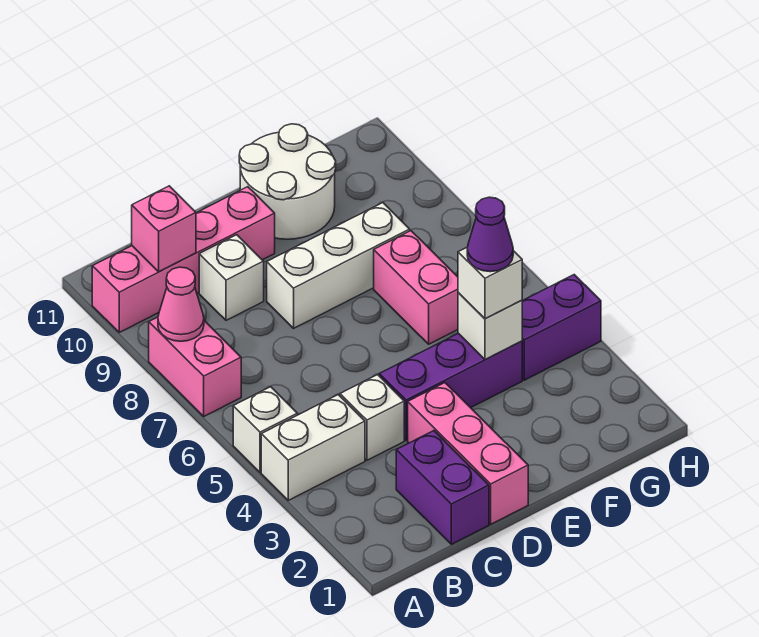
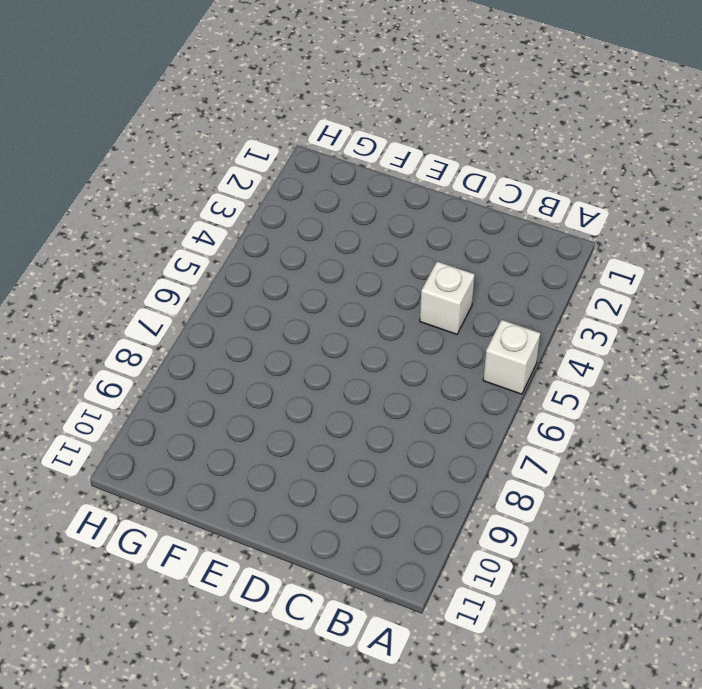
none -> white brick A4:B4 level 1
none -> pink brick A7:A8 level 1
none -> pink brick A10:D10 level 1

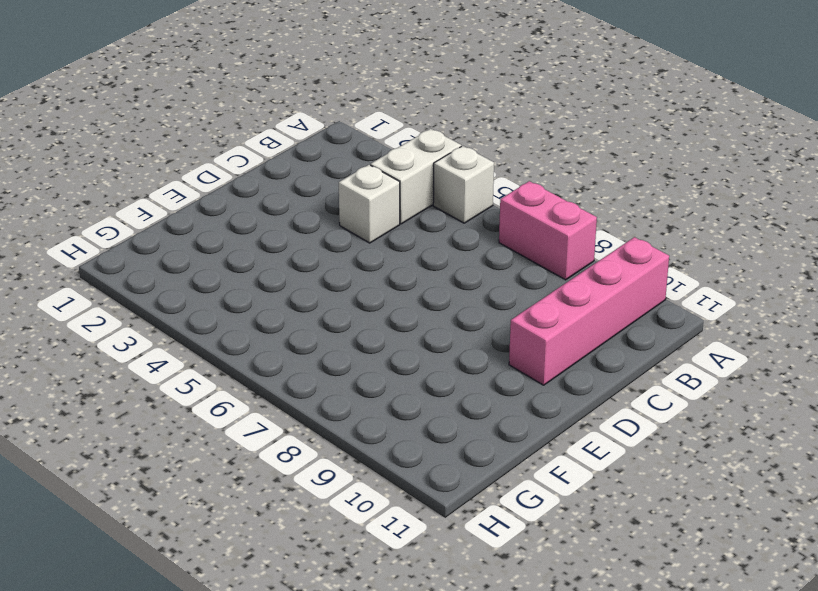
none -> purple brick C1:C2 level 1
none -> white brick C9 level 1
none -> pink brick D1:D3 level 1

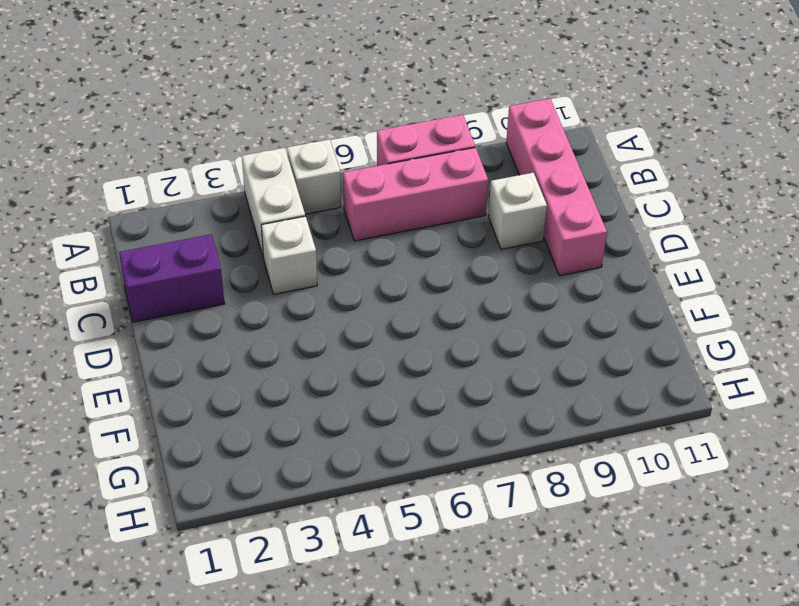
pink brick B6:B8 level 1 -> pink brick D1:D3 level 1
none -> purple brick D4:F4 level 1
none -> white brick D8:F8 level 1
none -> white round brick E10:F11 level 1

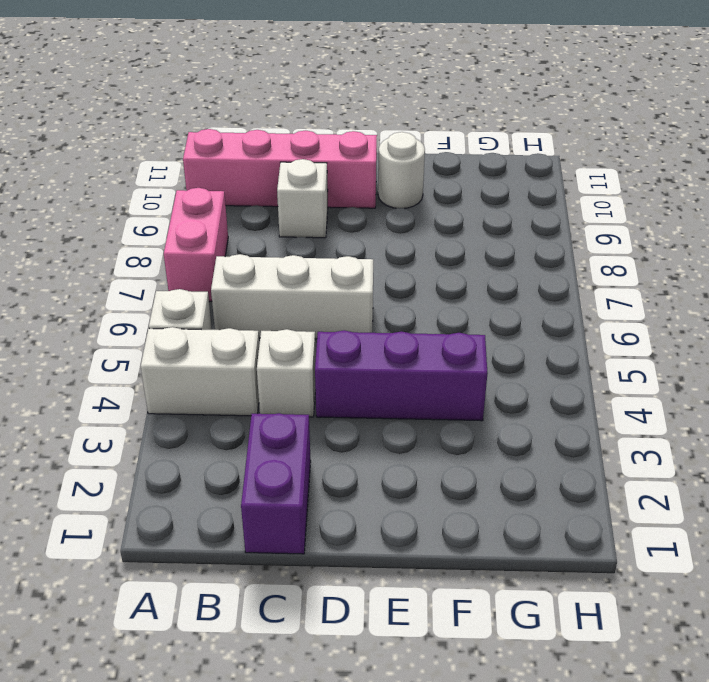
white brick B6:D6 level 1 -> white brick D8:F8 level 1
white round brick E10 level 1 -> white round brick E10:F11 level 1
none -> pink brick D1:D3 level 1
none -> pink brick F6:F7 level 1
none -> purple brick G4:H4 level 1

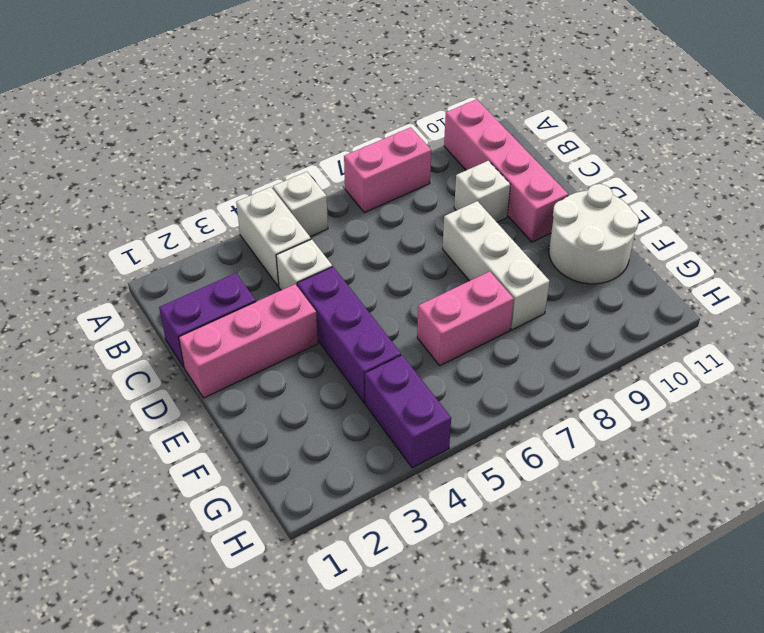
none -> pink cone A8 level 2
none -> pink brick B10 level 2
none -> white brick F4 level 2

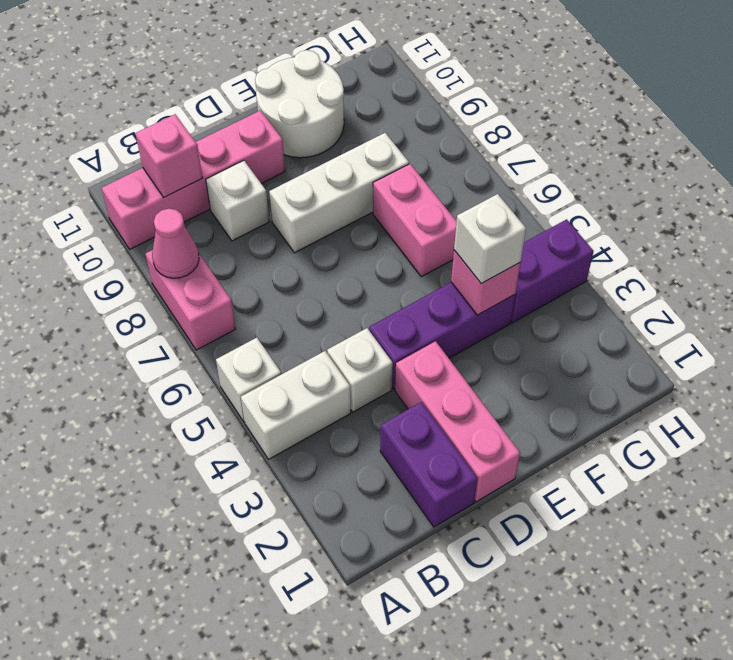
pink brick F4 level 2 -> white brick F4 level 2
none -> purple cone F4 level 4

